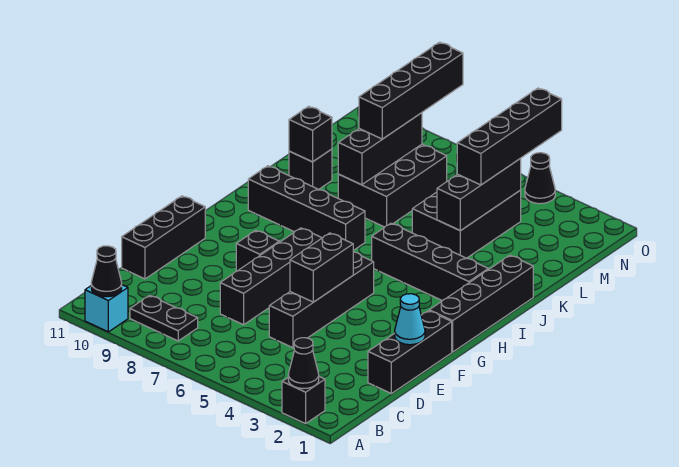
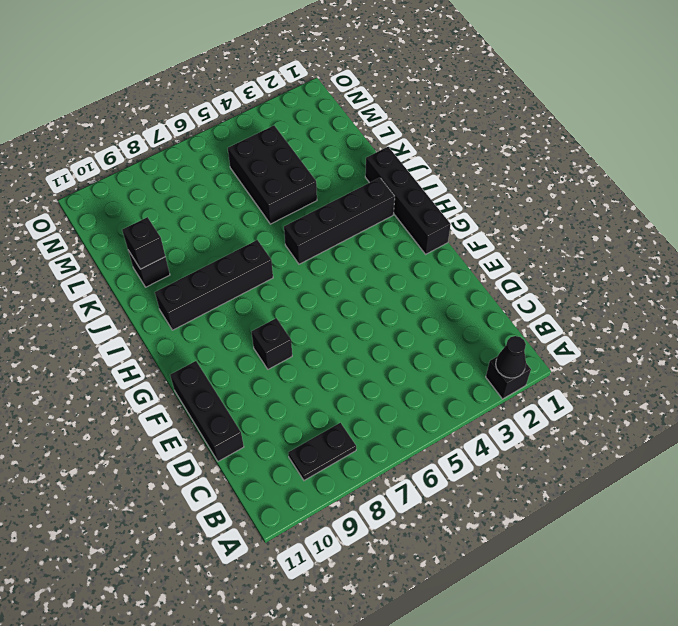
none -> cyan brick A10 level 1
none -> black brick D1:F1 level 1
none -> black brick D5:G5 level 1

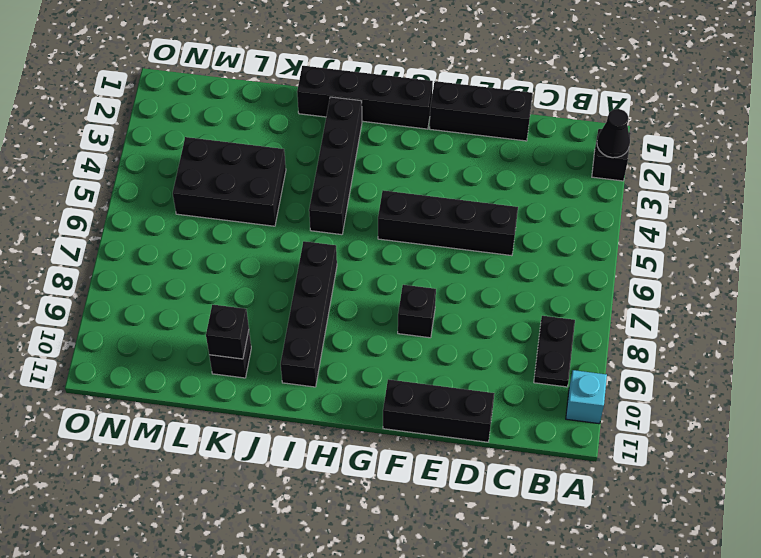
none -> black brick D7:G7 level 1
none -> black brick K7:M8 level 1
none -> black cone O4 level 1

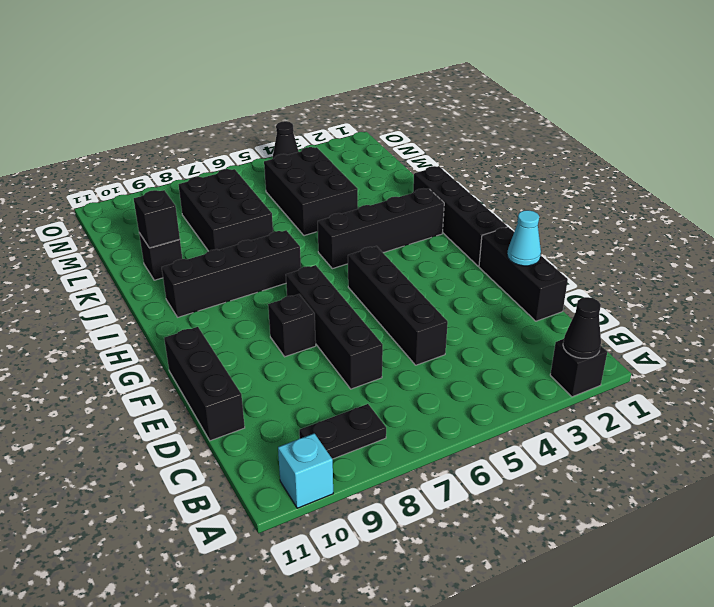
none -> black cone A10 level 2
none -> black brick E5:F5 level 2
none -> black brick K4:M4 level 2

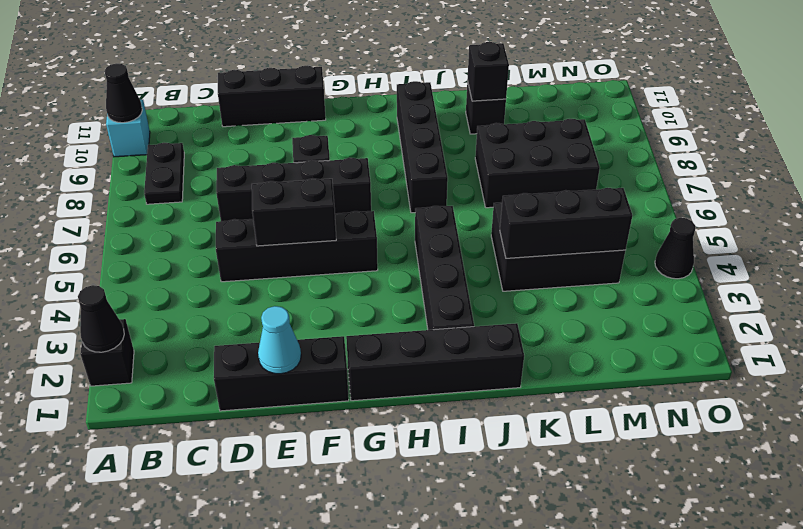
none -> black brick K8:M8 level 2
none -> black brick L4:O4 level 3
none -> black brick L8:O8 level 3

